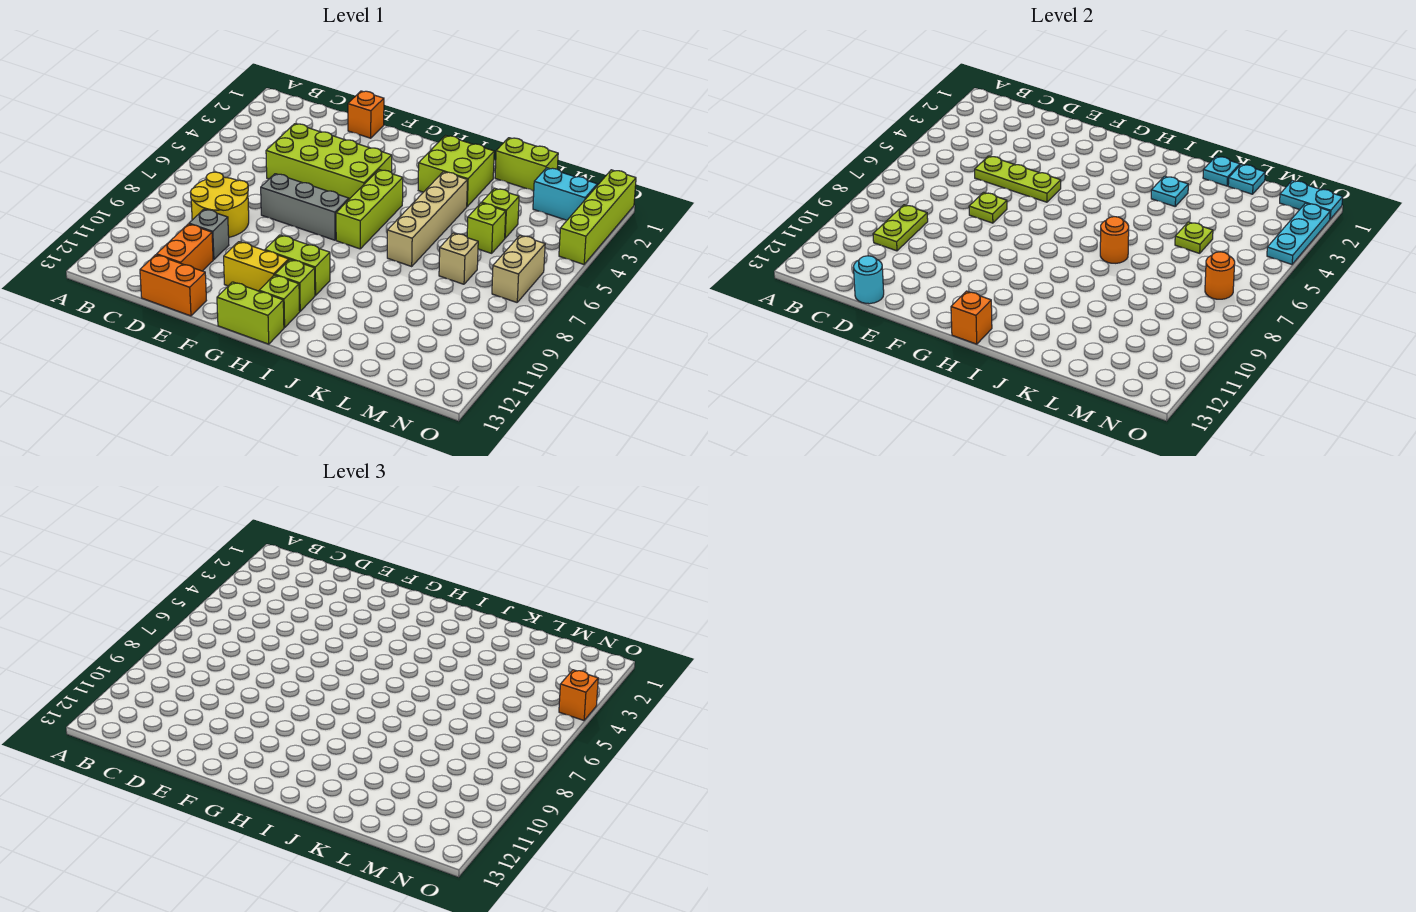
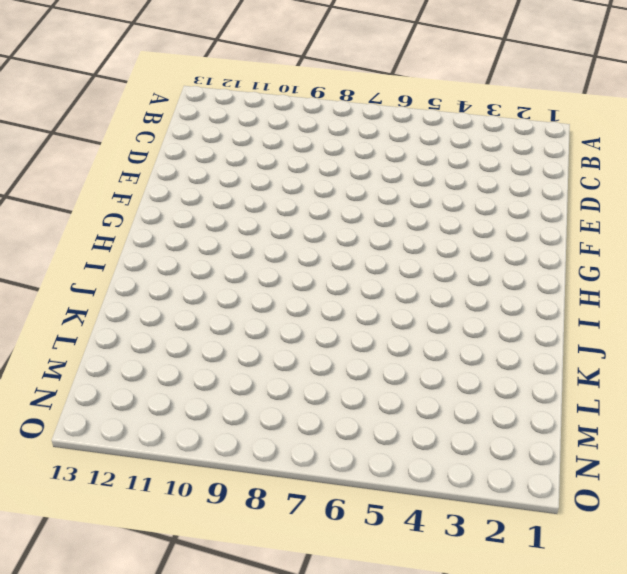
none -> yellow round brick C8:D9 level 1
none -> lime brick D4:G5 level 1
none -> grey brick D10 level 1
none -> orange brick D11:D12 level 1

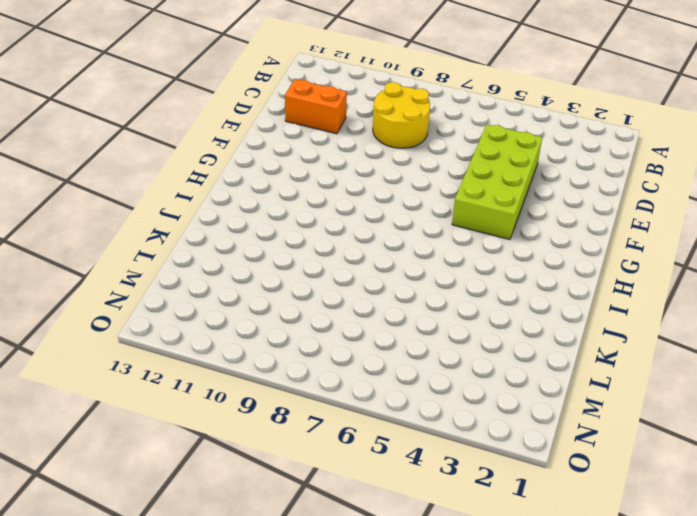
none -> grey brick D10 level 1
none -> orange brick D13:E13 level 1
none -> orange brick E1 level 1
none -> grey brick E7:G7 level 1

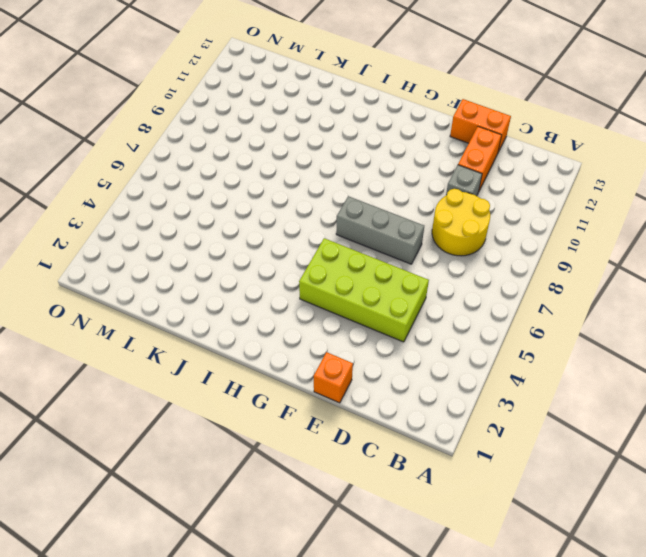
none -> yellow brick F11:G11 level 1
none -> lime brick G10:H10 level 1
none -> lime brick G13:H13 level 1
none -> lime brick H5:H7 level 1

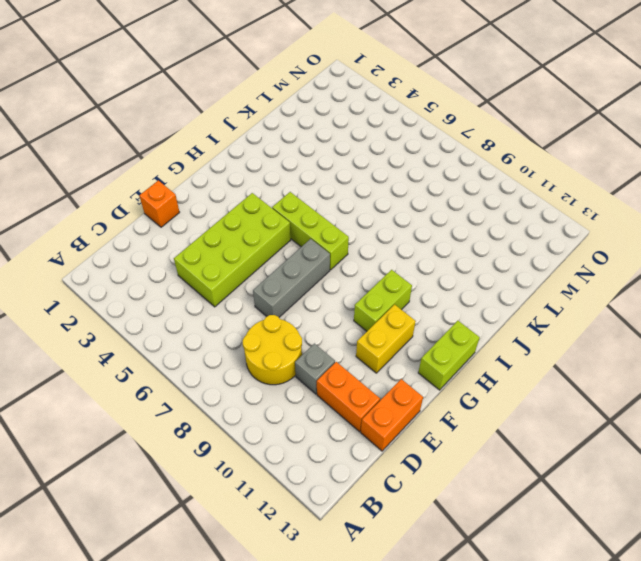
none -> lime brick H11 level 1
none -> lime brick H12 level 1
none -> lime brick I2:J3 level 1
none -> tan brick J4:J7 level 1

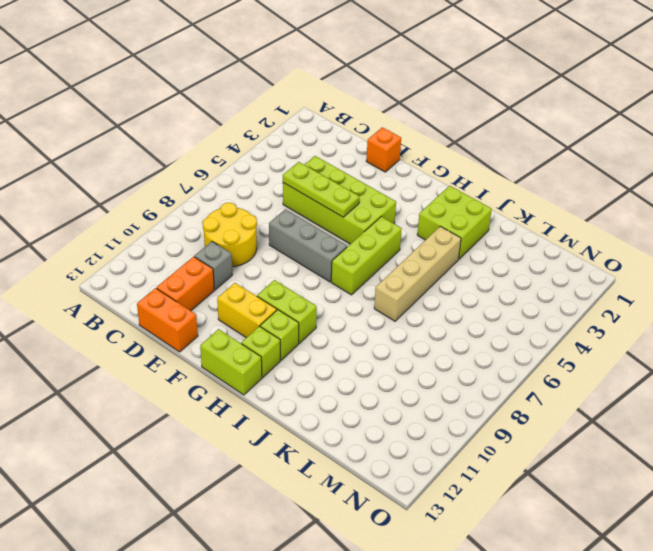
none -> lime brick K1:L1 level 1
none -> lime brick L4 level 1
none -> lime brick L5 level 1
none -> tan brick L7 level 1

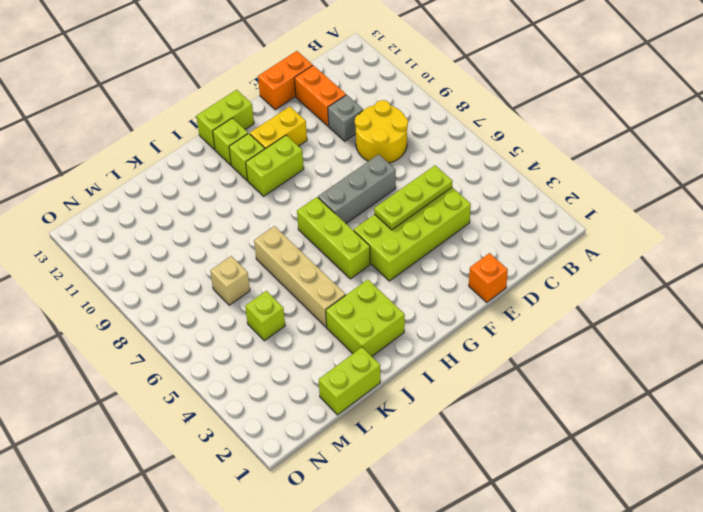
none -> lime brick L4 level 1
none -> cyan brick M2:N2 level 1
none -> tan brick N6:N7 level 1
none -> lime brick O1:O4 level 1

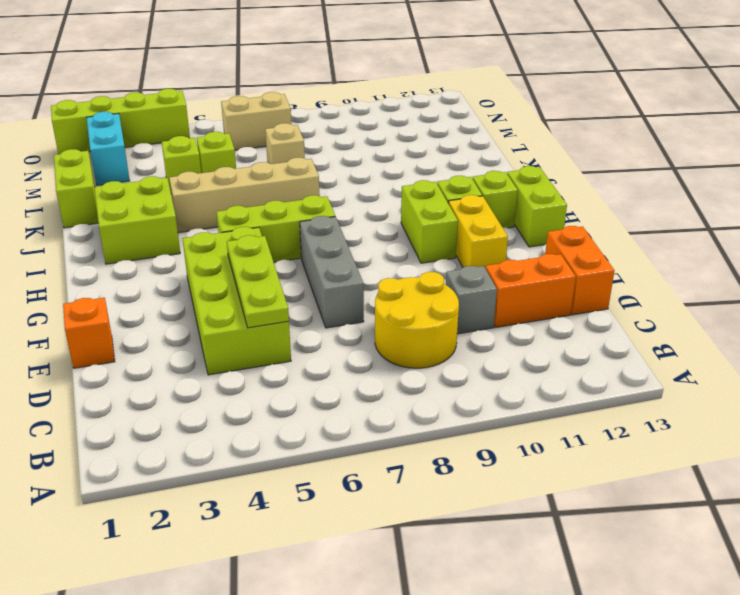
none -> lime plate C9:C10 level 2
none -> cyan round brick D13 level 2
none -> lime plate E7 level 2
none -> orange brick H13 level 2

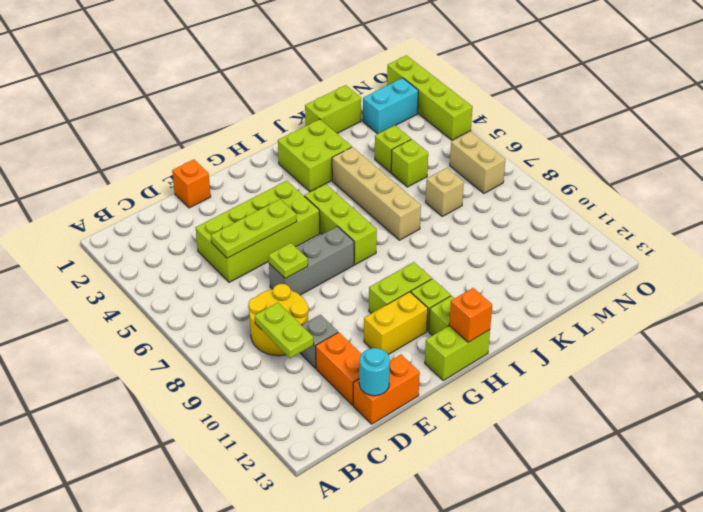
none -> cyan plate J3 level 2
none -> orange round brick J7 level 2
none -> cyan plate K1 level 2
none -> cyan plate L1 level 2

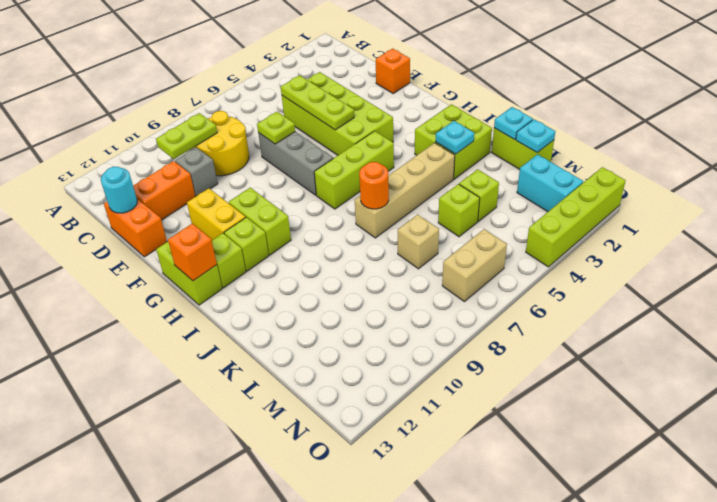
none -> lime plate L5 level 2
none -> cyan plate N1:O1 level 2
none -> orange round brick N7 level 2
none -> cyan plate O2:O4 level 2

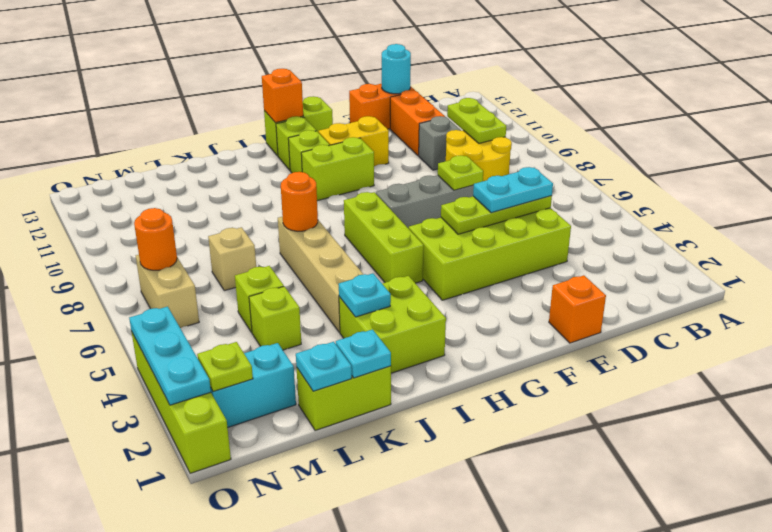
cyan plate D5:E5 level 3 -> cyan plate N1:O1 level 2
lime plate N2 level 2 -> lime plate L5 level 2
none -> orange brick O4 level 3

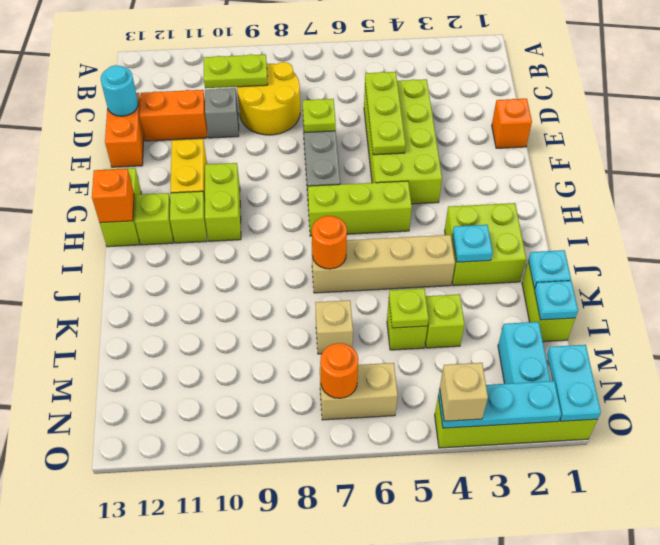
tan brick O4 level 3 -> orange brick O4 level 3

